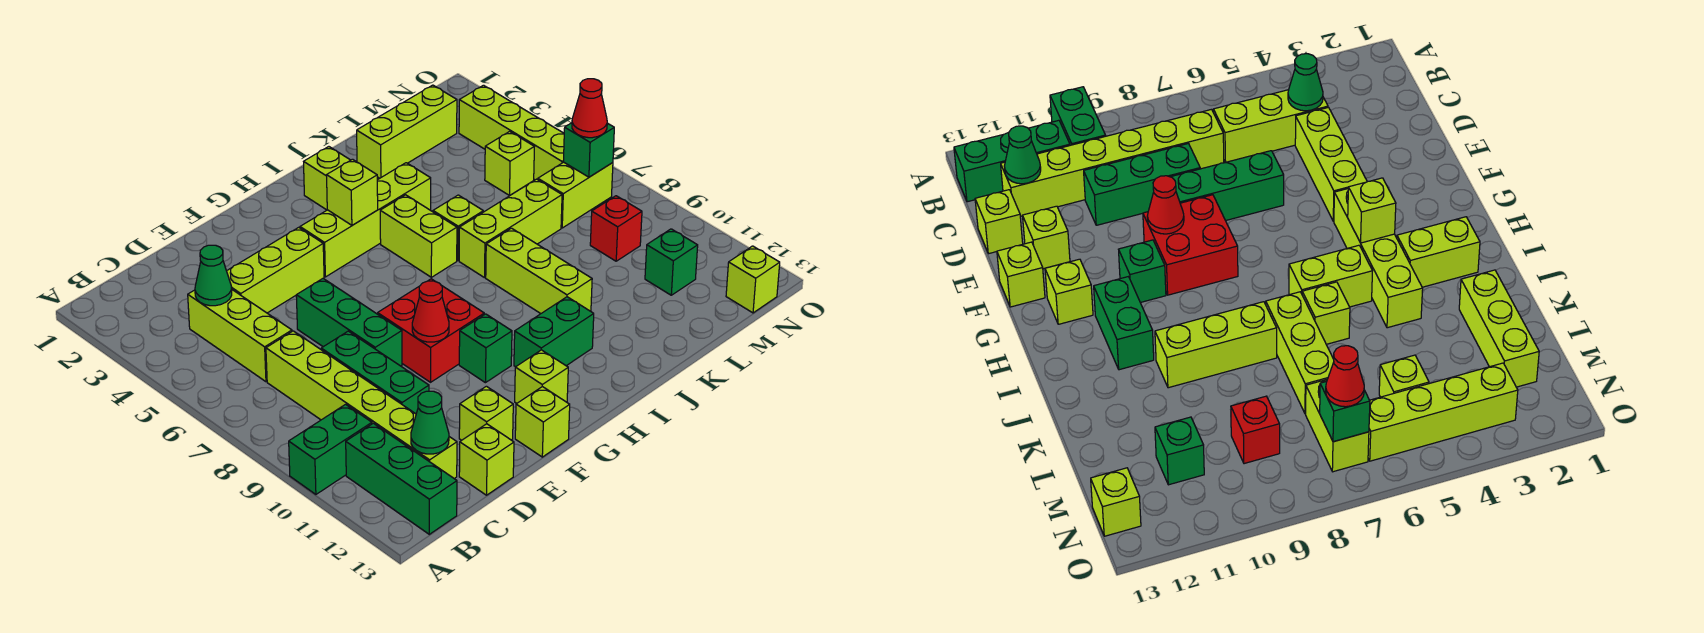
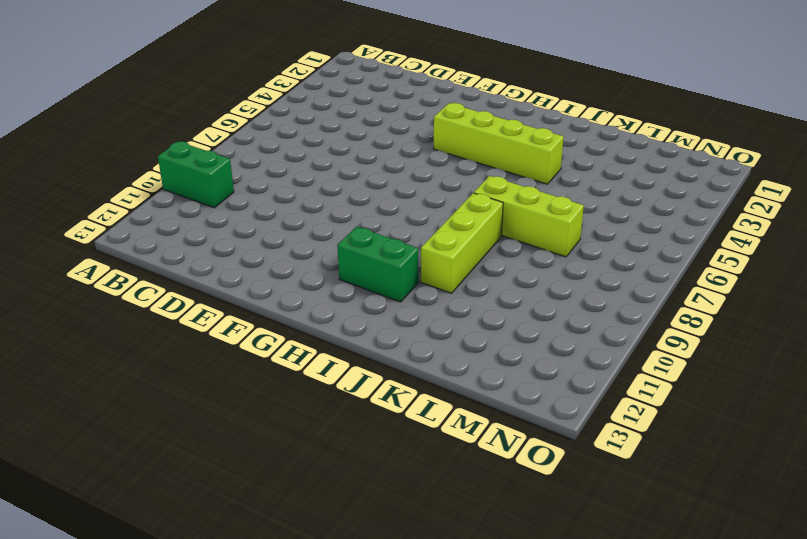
none -> green brick B11:B13 level 1
none -> lime brick C4:C6 level 1
none -> lime brick C7:C12 level 1
none -> lime brick D4:F4 level 1

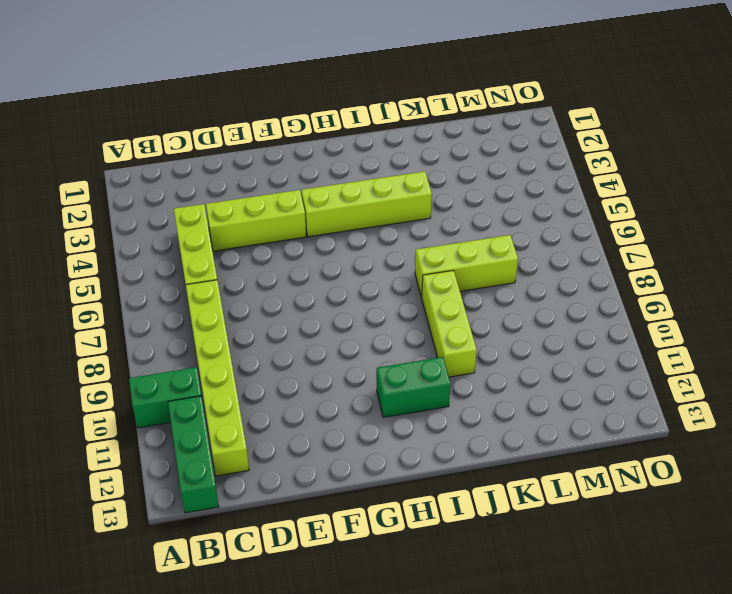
none -> green brick D8:D10 level 1
none -> lime brick D13 level 1
none -> green brick E6:E8 level 1
none -> lime brick E12 level 1

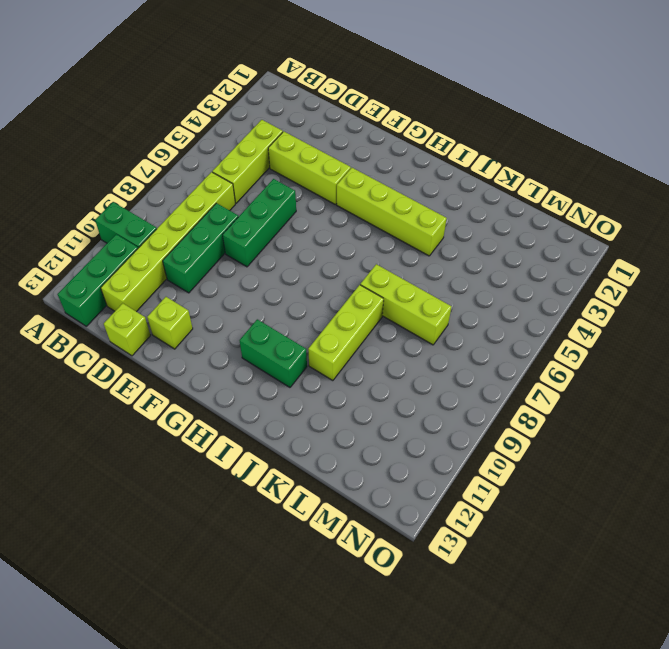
none -> red brick F8:G9 level 1
none -> lime brick F13 level 1
none -> green brick G10 level 1
none -> lime brick G12 level 1

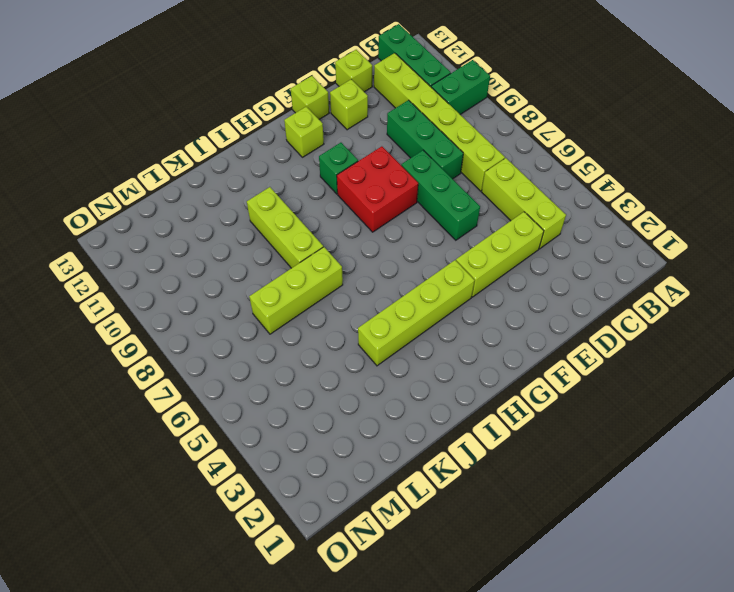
none -> green brick H11:I11 level 1
none -> lime brick I2:I3 level 1
none -> lime brick I5:I6 level 1
none -> lime brick J6 level 1

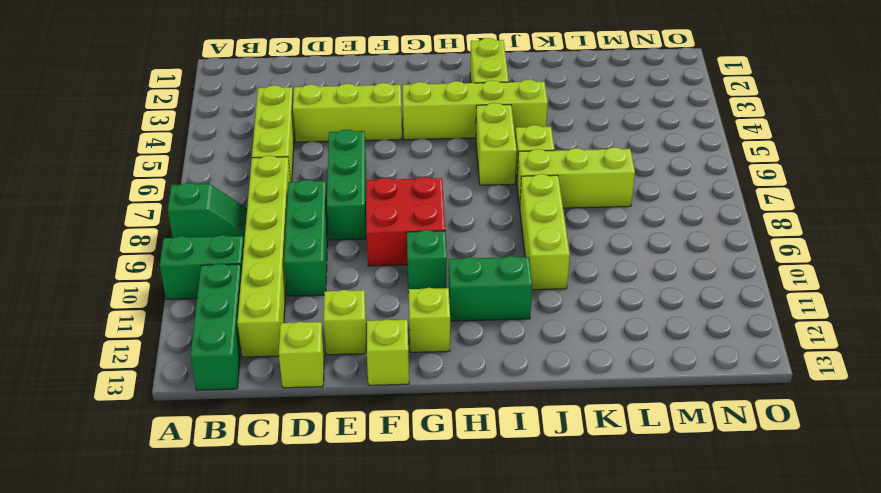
green slope A8:B8 level 1 top A -> none
none -> lime brick K2:M2 level 1
none -> lime brick M5 level 1
none -> lime brick M7:N7 level 1
none -> red brick M9 level 1

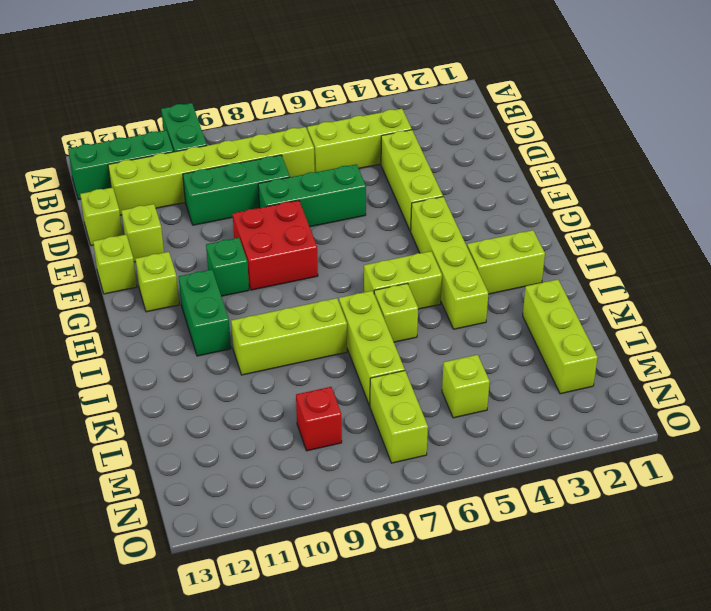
none -> green brick M11 level 1
none -> lime brick N3:N6 level 1
none -> lime brick N13 level 1
none -> green cone C4 level 2

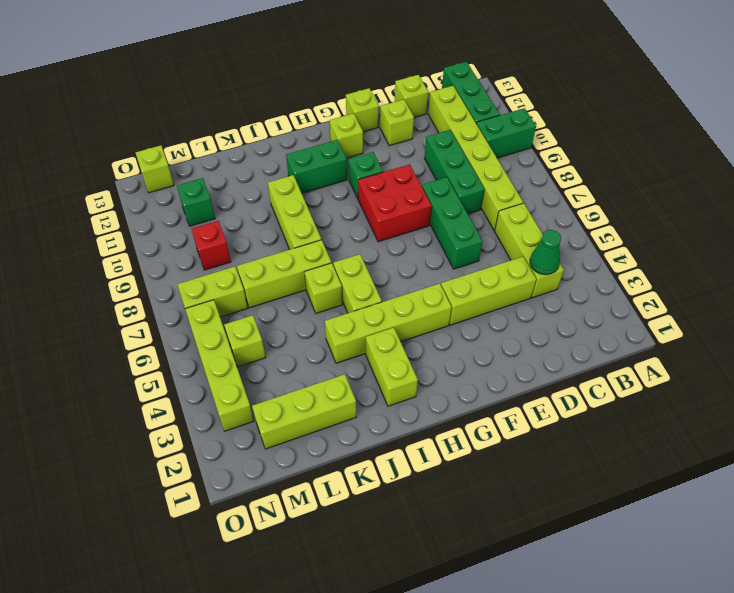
none -> green cone C12 level 2
none -> red cone F9 level 2
none -> lime brick H4 level 2
none -> green brick N7 level 2

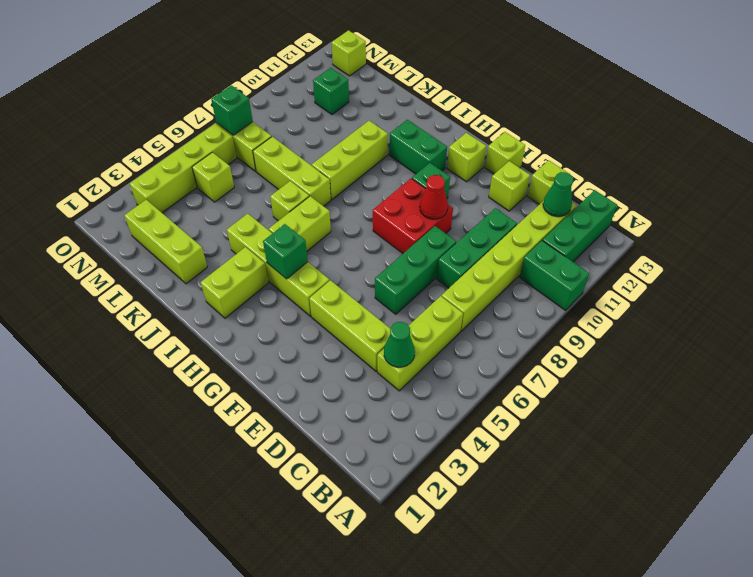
green brick H4 level 2 -> lime brick H4 level 2
none -> red brick M9 level 1
none -> red cone N7 level 3

